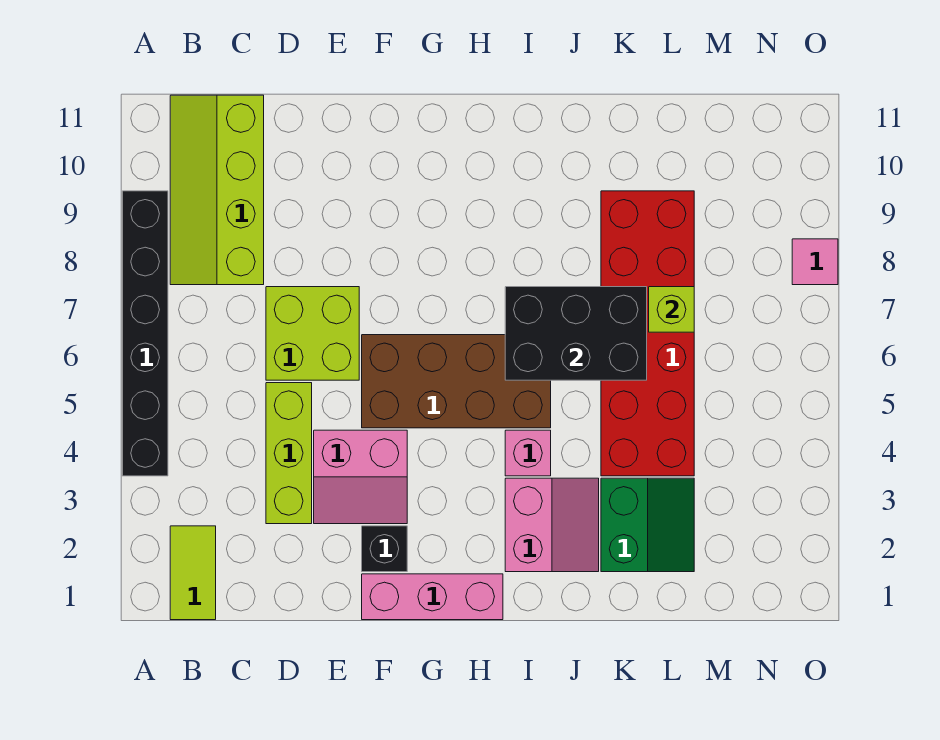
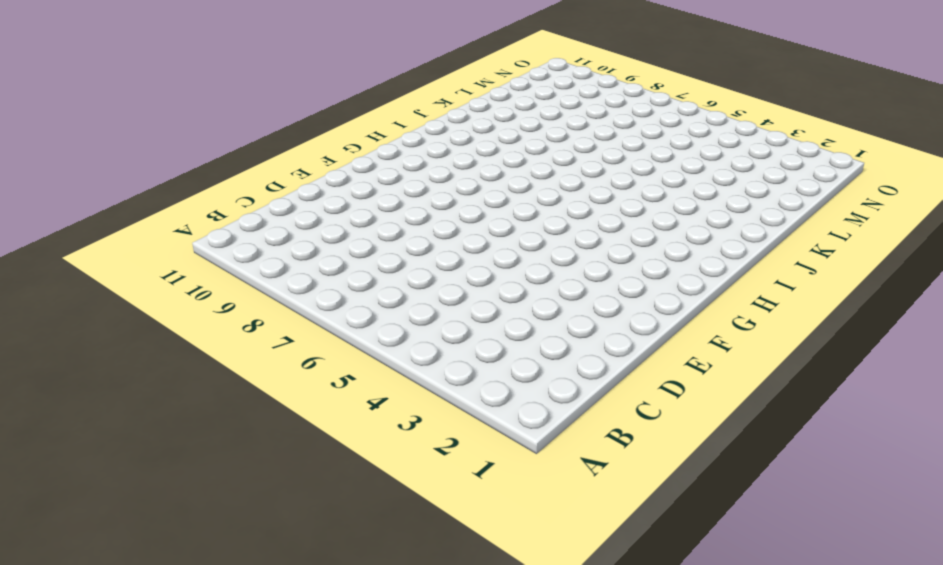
none -> black brick A4:A9 level 1
none -> lime tile B1:B2 level 1
none -> lime slope B8:C11 level 1 top C

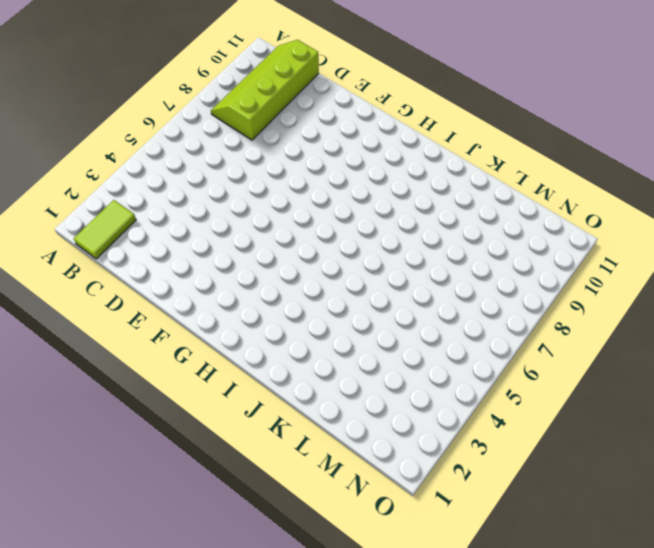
none -> black brick A4:A9 level 1
none -> lime brick D3:D5 level 1
none -> lime brick D6:E7 level 1

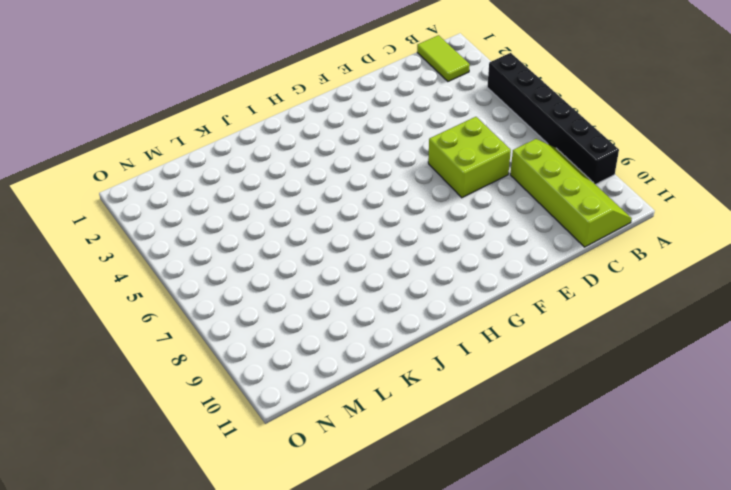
none -> lime brick D3:D5 level 1
none -> pink slope E3:F4 level 1 top 4
none -> pink brick F1:H1 level 1

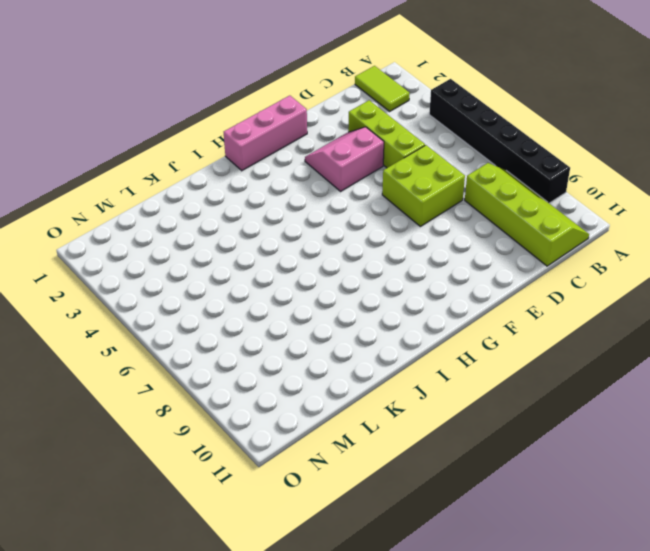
none -> black brick F2 level 1
none -> brown brick F5:I6 level 1
none -> pink slope I2:J3 level 1 top I

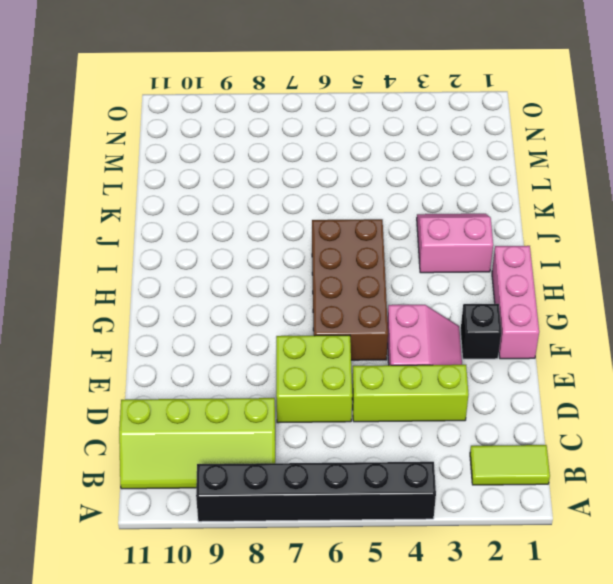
none -> pink brick I4 level 1
none -> green slope K2:L3 level 1 top K
none -> red brick K4:L9 level 1

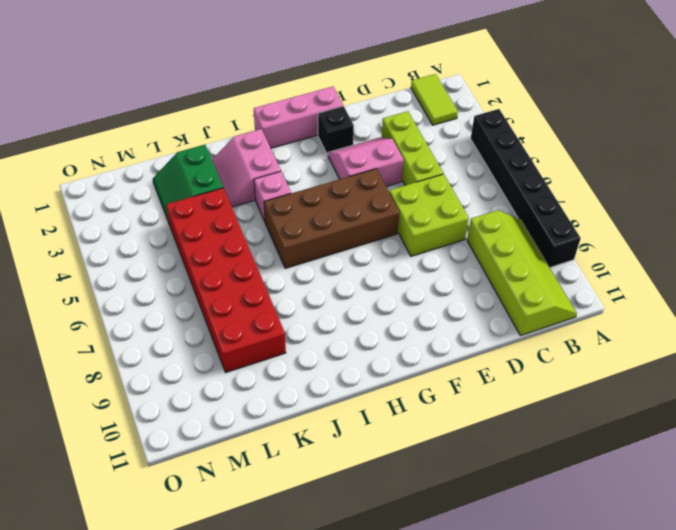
none -> pink tile O8 level 1
none -> black brick I6:K7 level 2
none -> lime brick L7 level 2

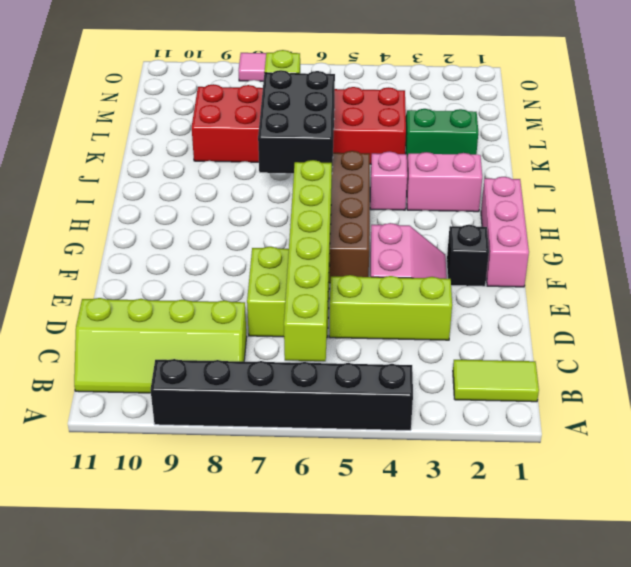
lime brick B6:G6 level 2 -> none

